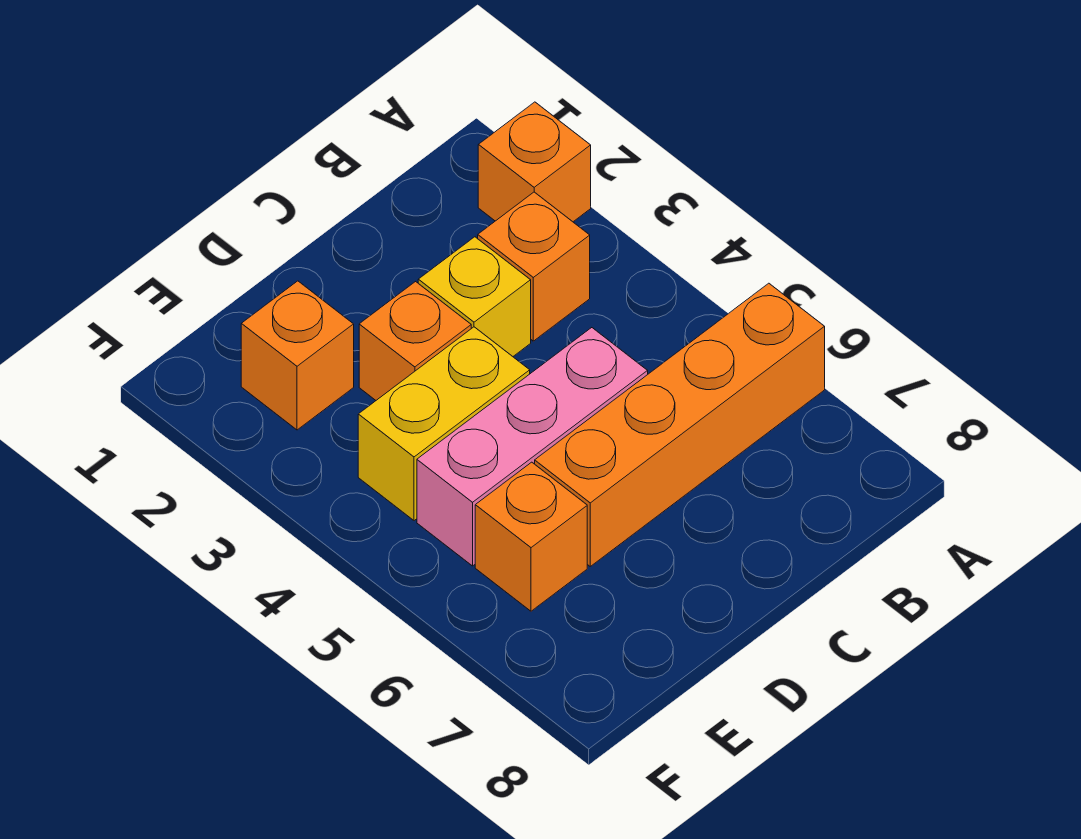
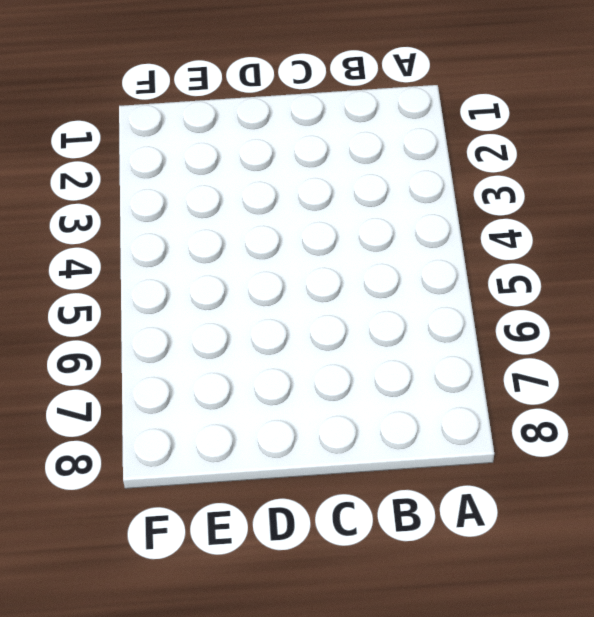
none -> orange brick A2 level 1
none -> orange brick A6:D6 level 1

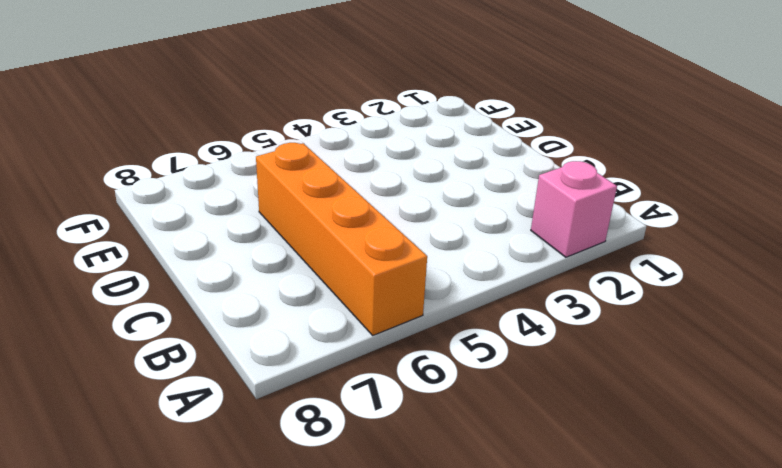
pink brick A2 level 1 -> orange brick A2 level 1
none -> orange brick B3 level 1
none -> yellow brick C3 level 1

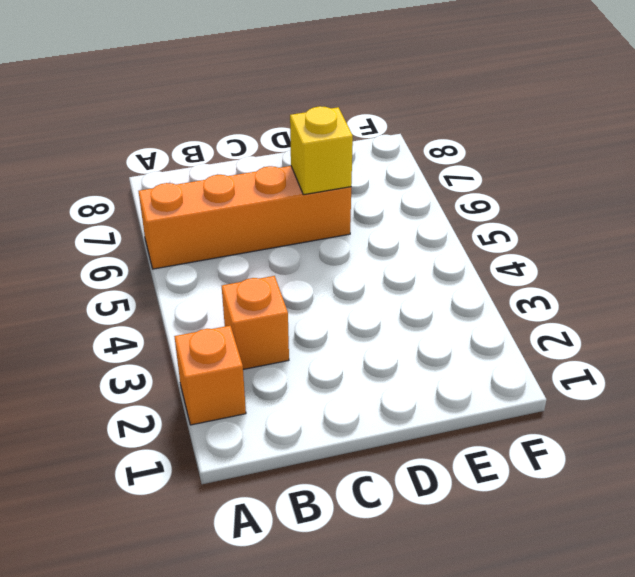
yellow brick D6 level 2 -> yellow brick C3 level 1
none -> pink brick C5:E5 level 1
none -> orange brick D3 level 1

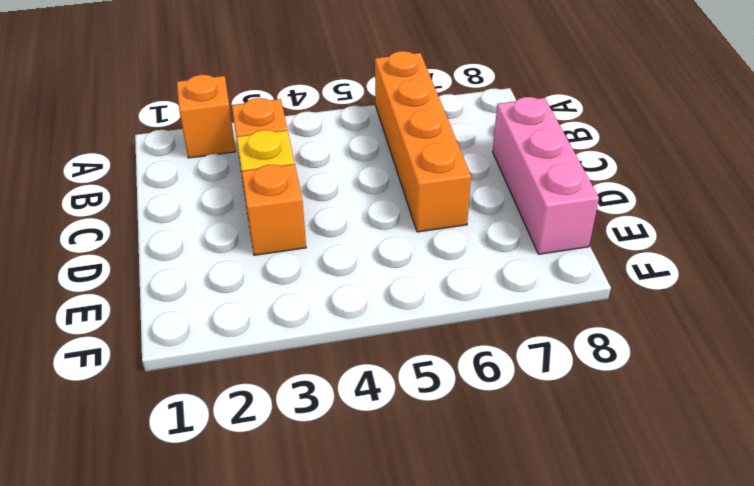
pink brick C8:E8 level 1 -> pink brick C5:E5 level 1
none -> yellow brick D4:E4 level 1
none -> orange brick E2 level 1

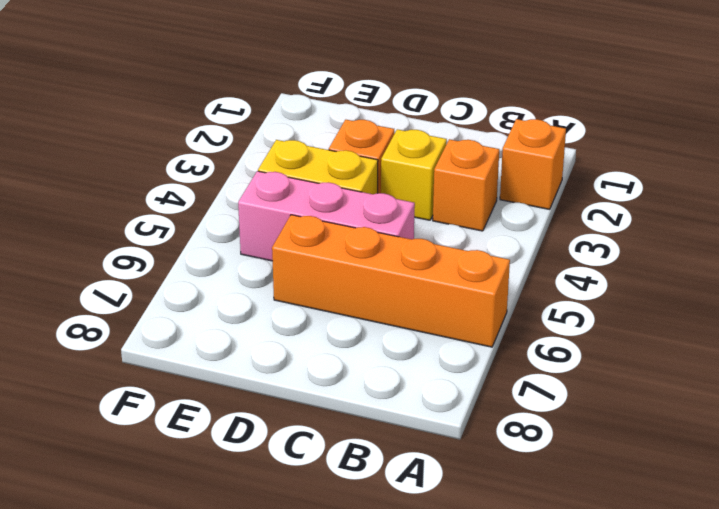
none -> orange brick E2 level 1
none -> orange brick E6 level 1

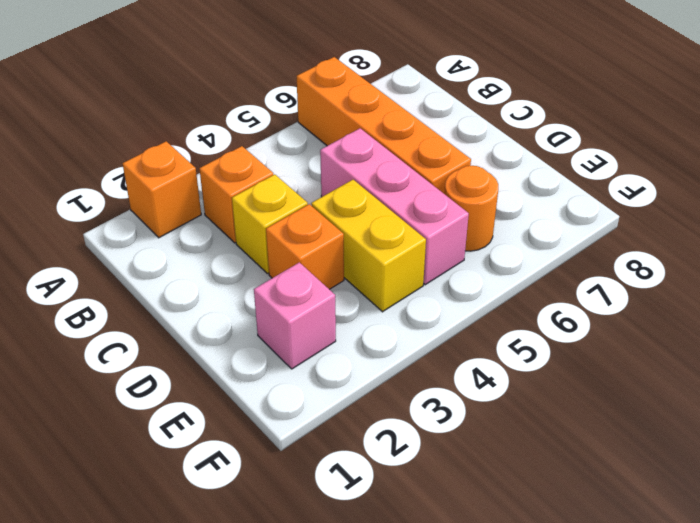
pink brick E2 level 1 -> orange brick E2 level 1
orange round brick E6 level 1 -> orange brick E6 level 1

